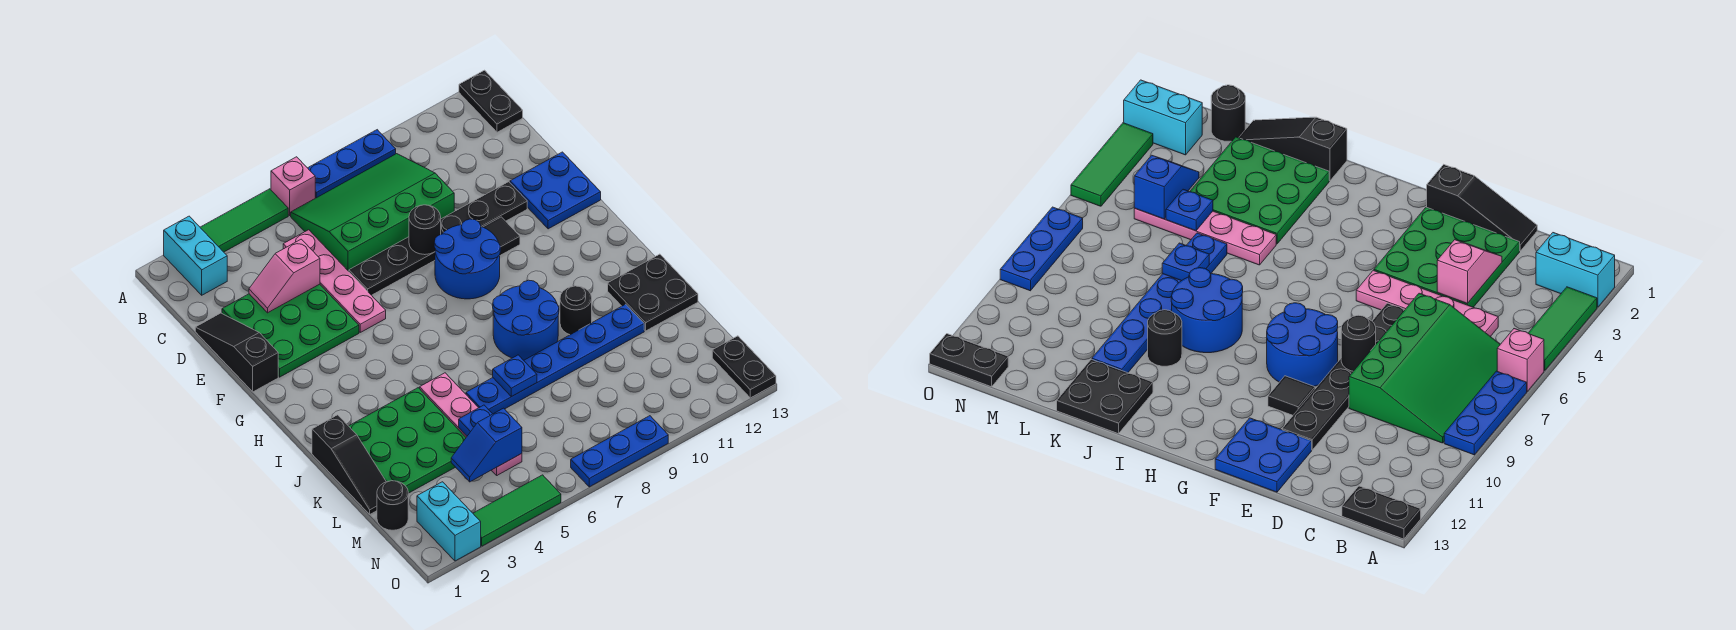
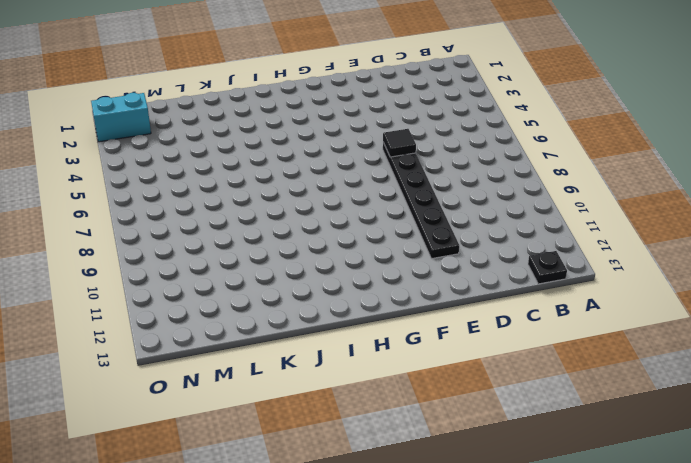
black plate B13 level 1 -> black plate A13:B13 level 1
black tile E6 level 2 -> black tile F10 level 1
none -> cyan brick A2:B2 level 1
none -> green tile A3:A5 level 1
none -> pink brick A6 level 1
none -> blue plate A7:A9 level 1

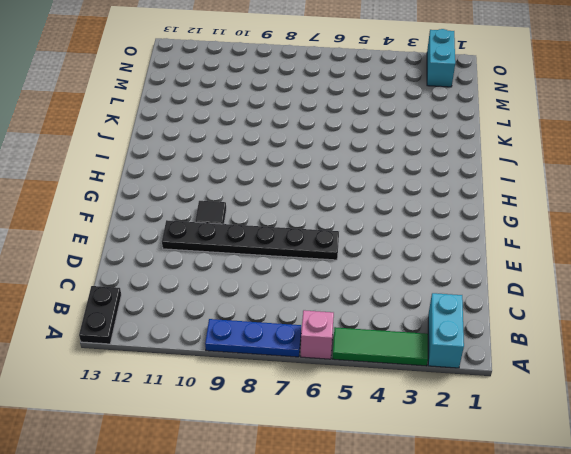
none -> green slope B6:D9 level 1 top D
none -> pink plate C5:F5 level 1
none -> black slope D1:F1 level 1 top F
none -> green plate D2:F4 level 1

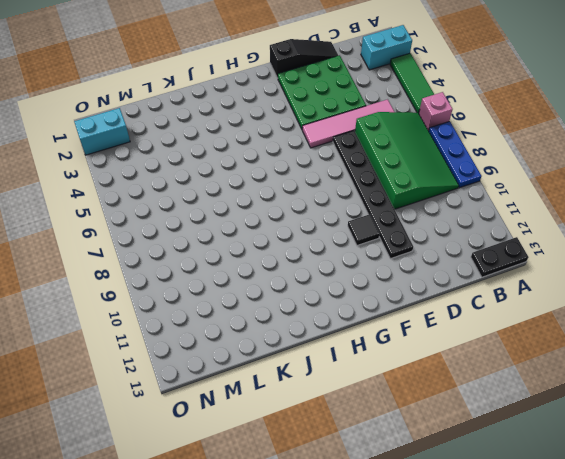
pink tile C5:F5 level 1 -> pink plate C5:F5 level 1
none -> blue plate E12:F13 level 1
none -> blue round brick F8:G9 level 1
none -> blue round brick I8:J9 level 1
none -> black slope J1:L1 level 1 top J

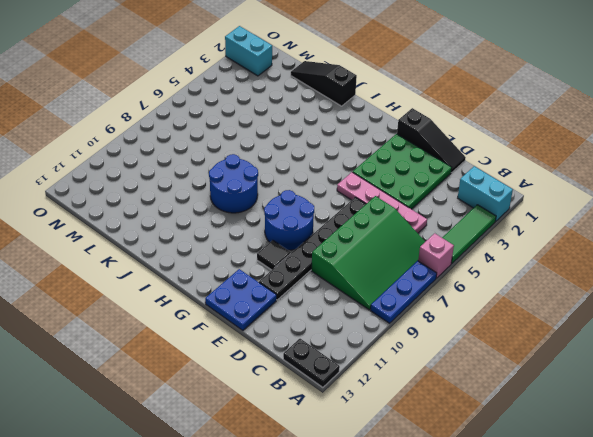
none -> green plate J2:L4 level 1
none -> pink plate J5:M5 level 1
none -> black round brick J10 level 1
none -> black plate J12:K13 level 1

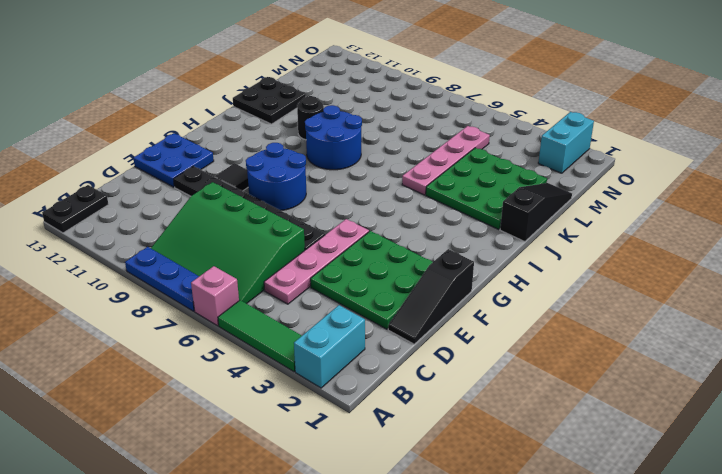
none -> blue plate K6:K11 level 1
none -> black round brick M1 level 1
none -> black plate N13:O13 level 1
none -> green tile O3:O5 level 1

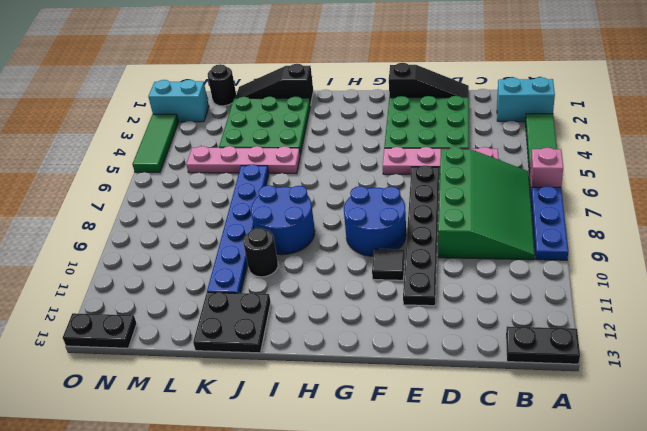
none -> blue plate E12:F13 level 1
none -> blue plate O7:O9 level 1
none -> pink slope D3:D4 level 2 top 4
none -> black round brick E8 level 2

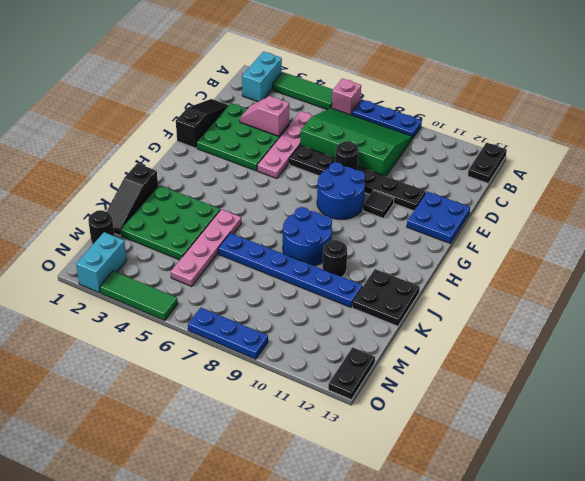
none -> blue plate K7 level 2
none -> blue plate L5 level 2
none -> blue slope M4:M5 level 2 top 5

